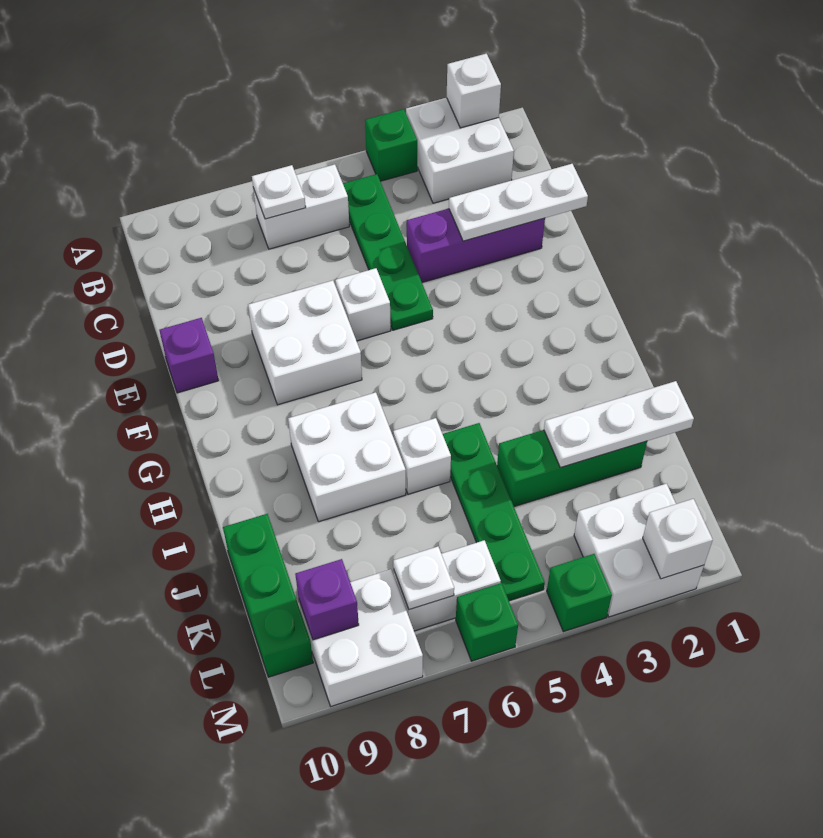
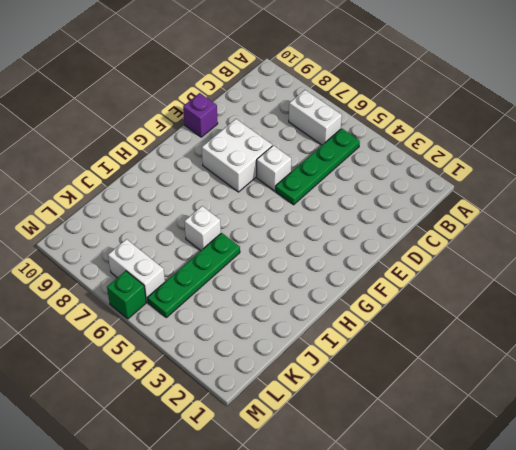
none -> white brick A2:B3 level 1
none -> green brick A4 level 1
none -> purple brick D2:D4 level 1

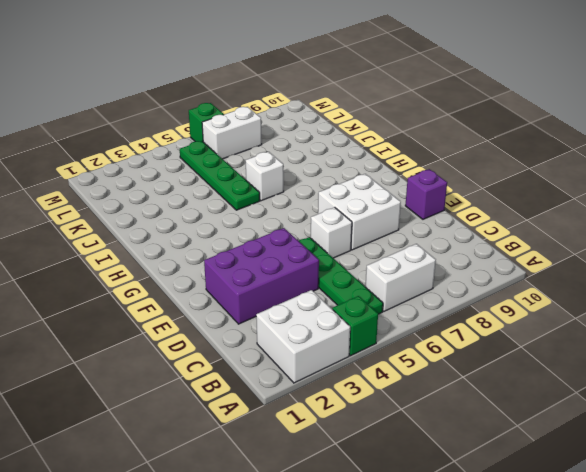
purple brick D2:E4 level 1 -> purple brick D2:D4 level 1
none -> white brick H7:I8 level 1
none -> green brick J2:J4 level 1
none -> green brick J10:L10 level 1

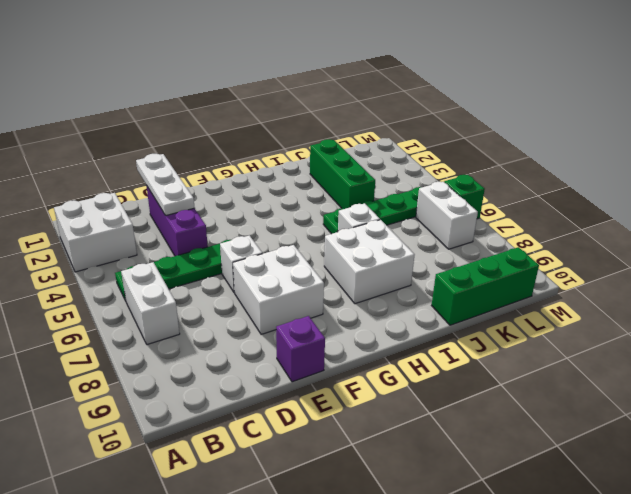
none -> green brick A4 level 1
none -> white brick L2:M3 level 1
none -> white brick L8:M9 level 1

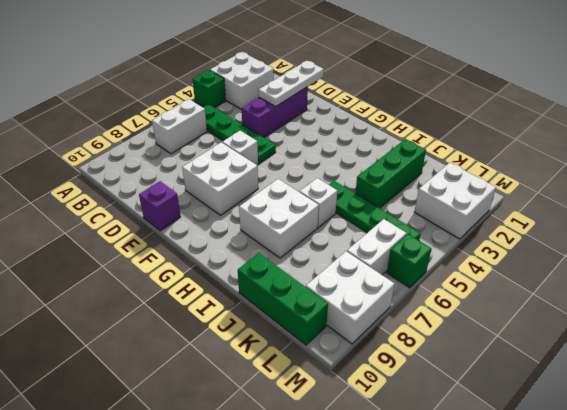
none -> green brick M4 level 1
none -> white brick A2 level 2
none -> white plate B7 level 2

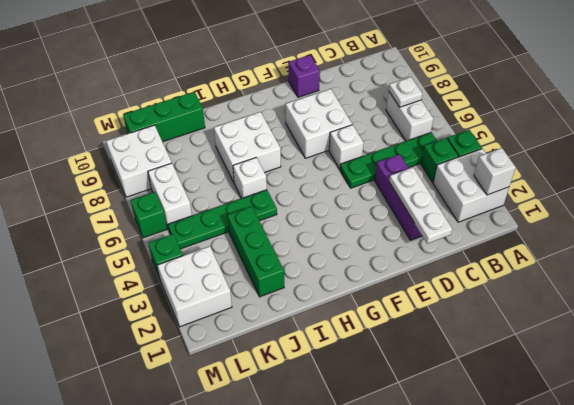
green brick B4 level 1 -> none
none -> white plate J1:J3 level 2
none -> white plate L7 level 2
none -> purple brick L9 level 2

